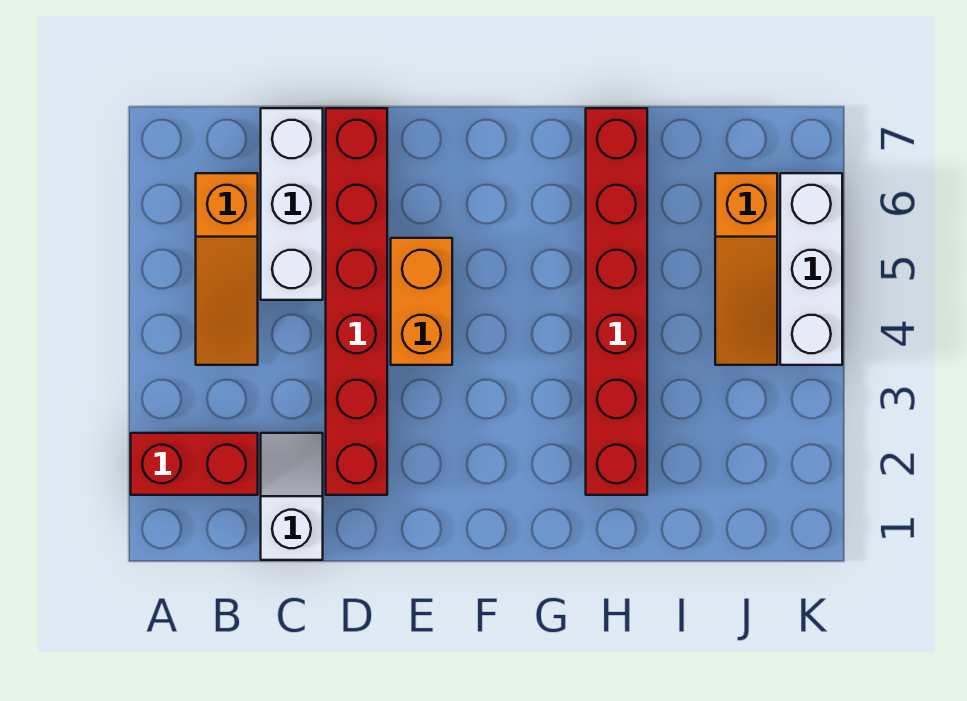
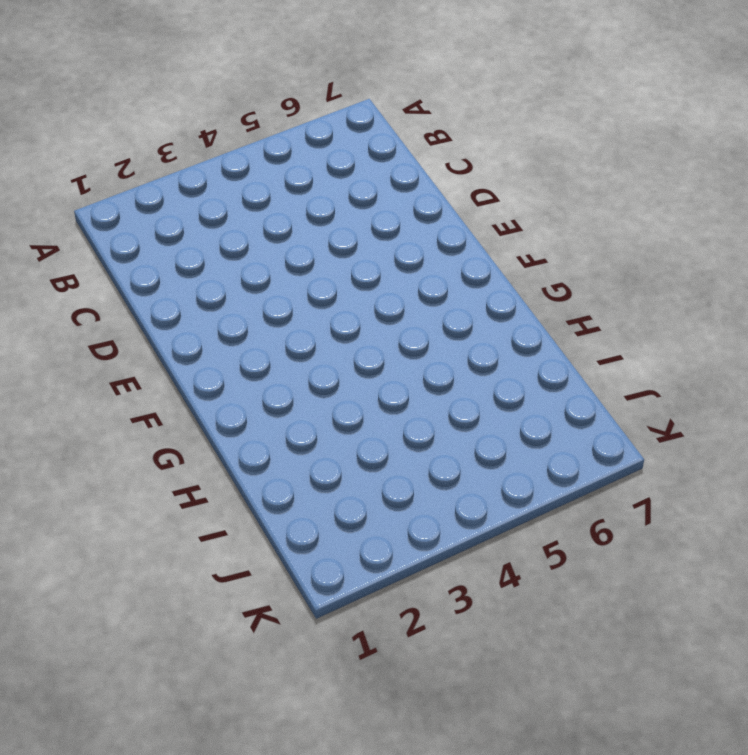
none -> red brick A2:B2 level 1
none -> orange slope B4:B6 level 1 top 6

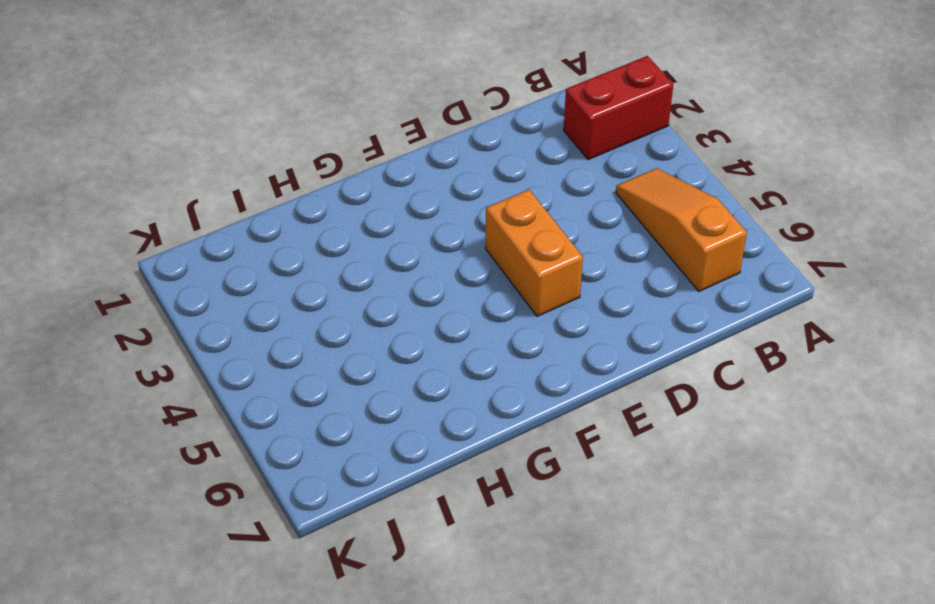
none -> white slope C1:C2 level 1 top 1
none -> white brick C5:C7 level 1

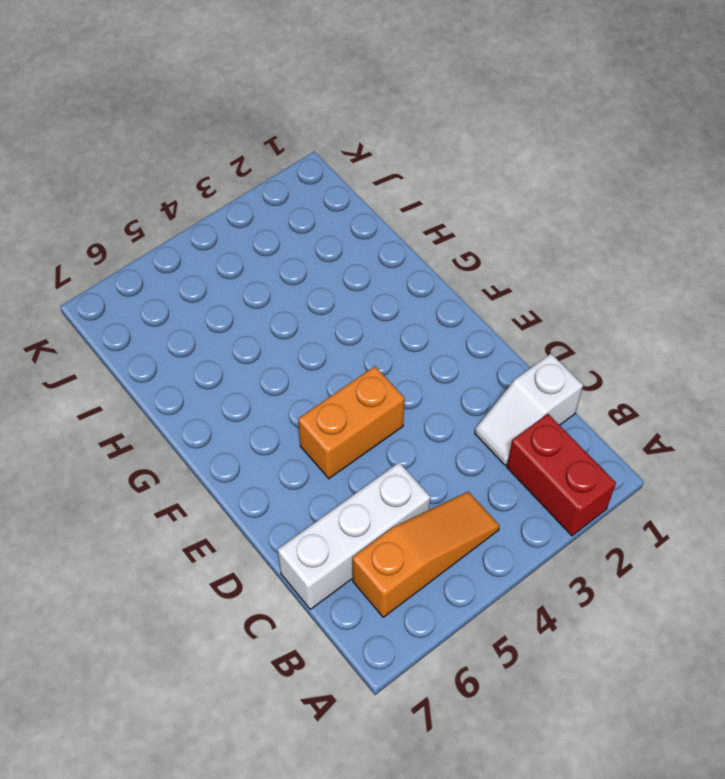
none -> red brick D2:D7 level 1
none -> red brick H2:H7 level 1

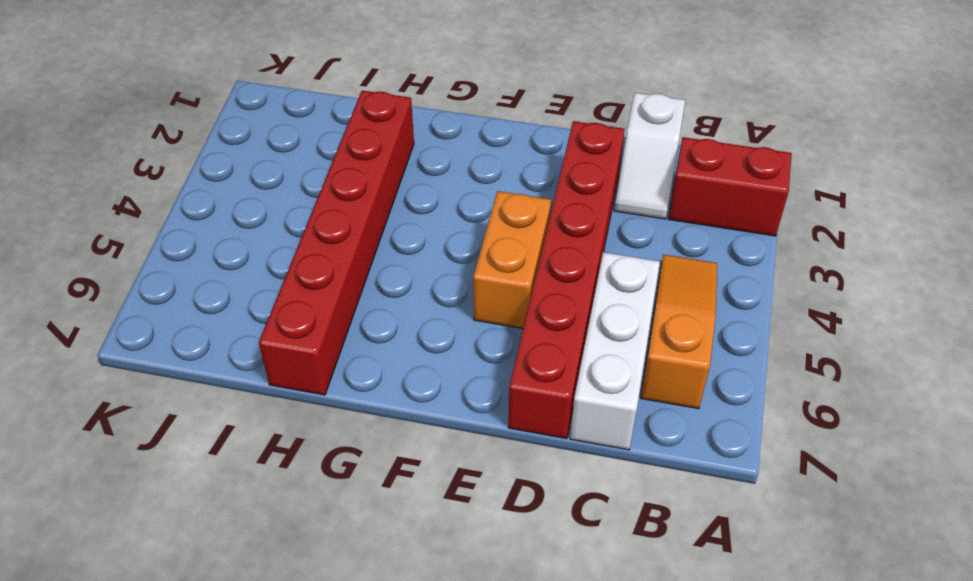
none -> orange slope J4:J6 level 1 top 6
none -> white brick K4:K6 level 1

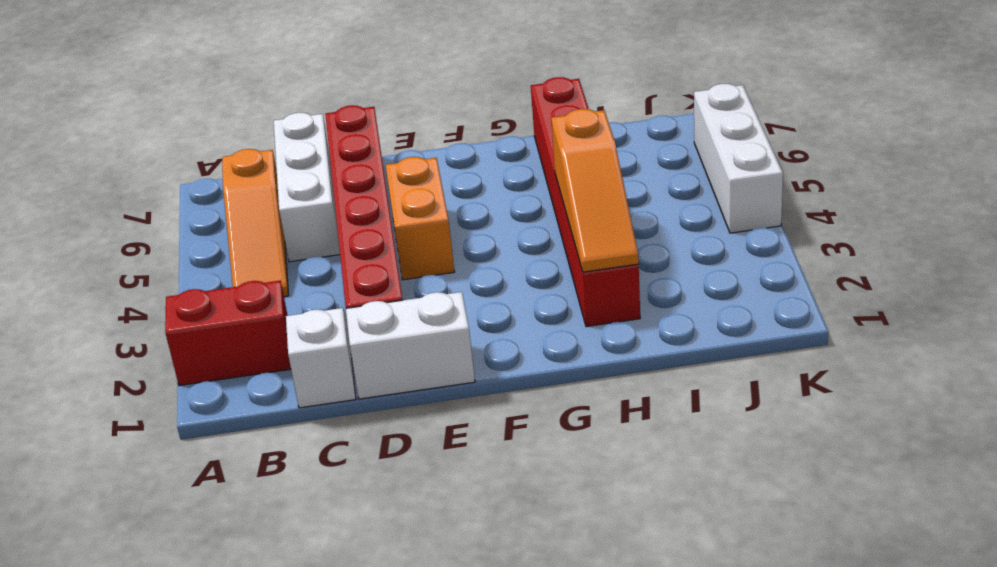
white brick D1:E1 level 1 -> none
orange slope H2:H4 level 2 top 4 -> orange slope J4:J6 level 1 top 6

